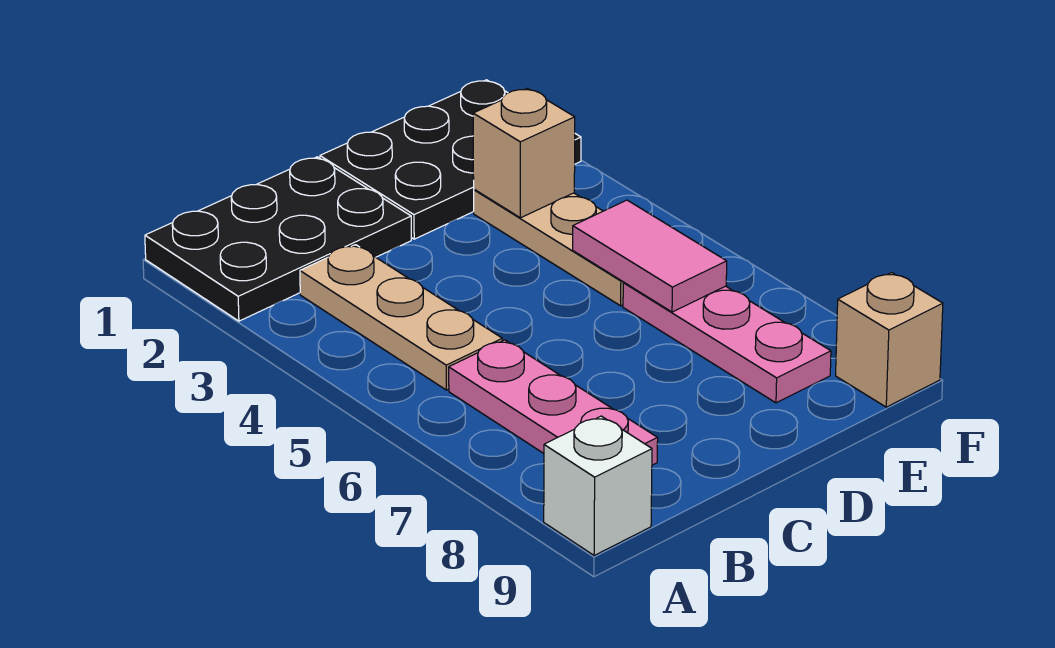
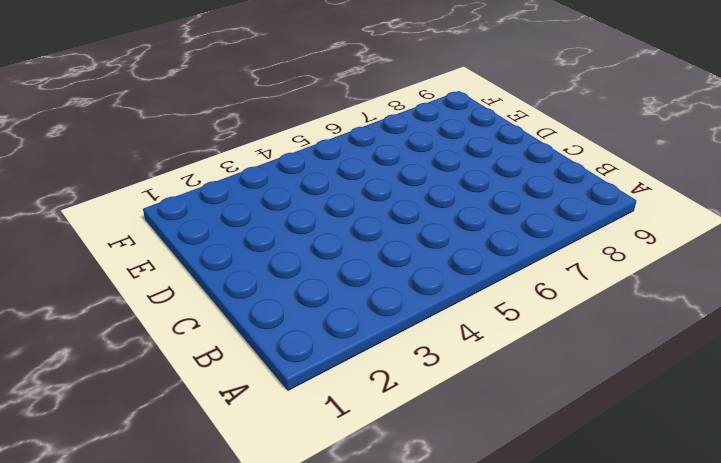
none -> black plate A1:C2 level 1
none -> white brick A9 level 1

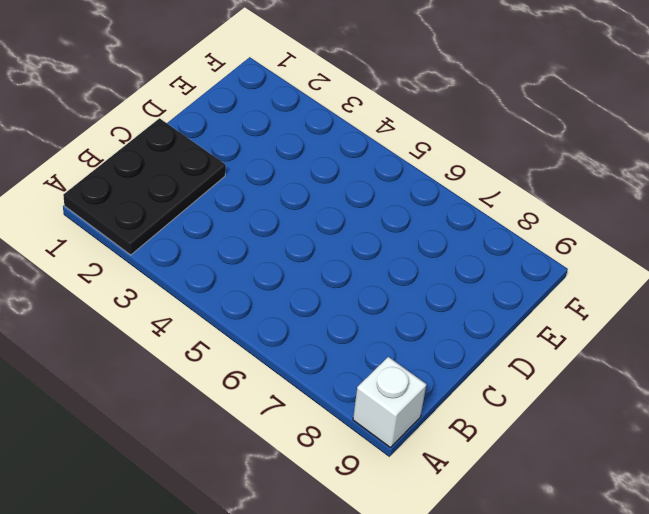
none -> tan plate B3:B5 level 1
none -> pink plate B6:B8 level 1

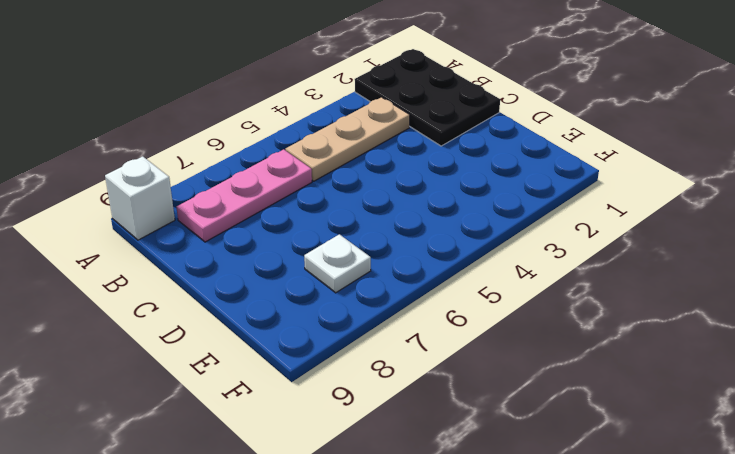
white plate E7 level 1 -> pink plate E6:E8 level 1
none -> black plate D1:F2 level 1
none -> tan plate E3:E5 level 1

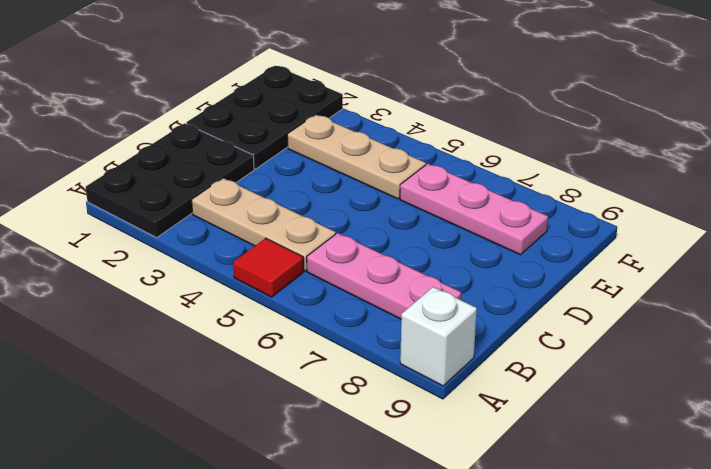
red tile A5 level 1 -> none
none -> tan brick F9 level 1
none -> tan brick E3 level 2

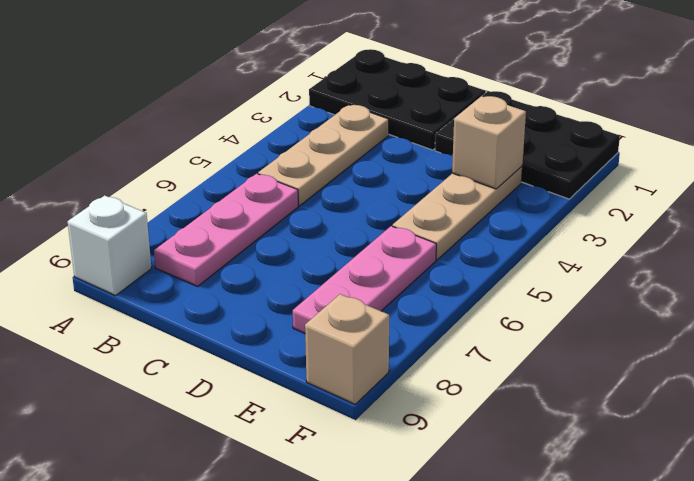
none -> pink tile E5:E6 level 2

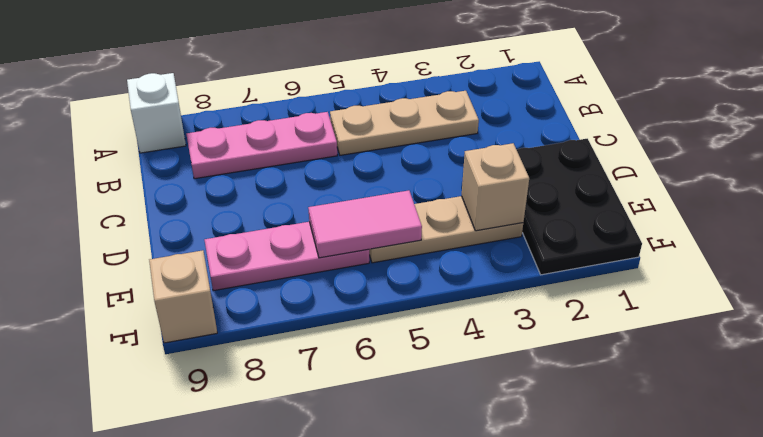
none -> black plate A1:C2 level 1

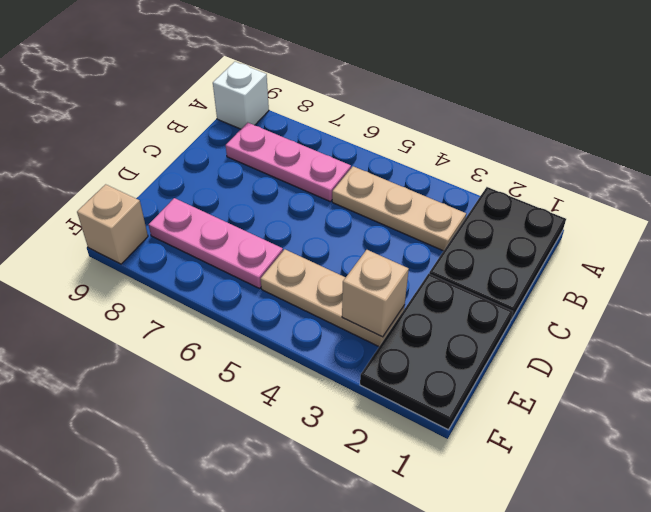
none -> pink tile E5:E6 level 2

